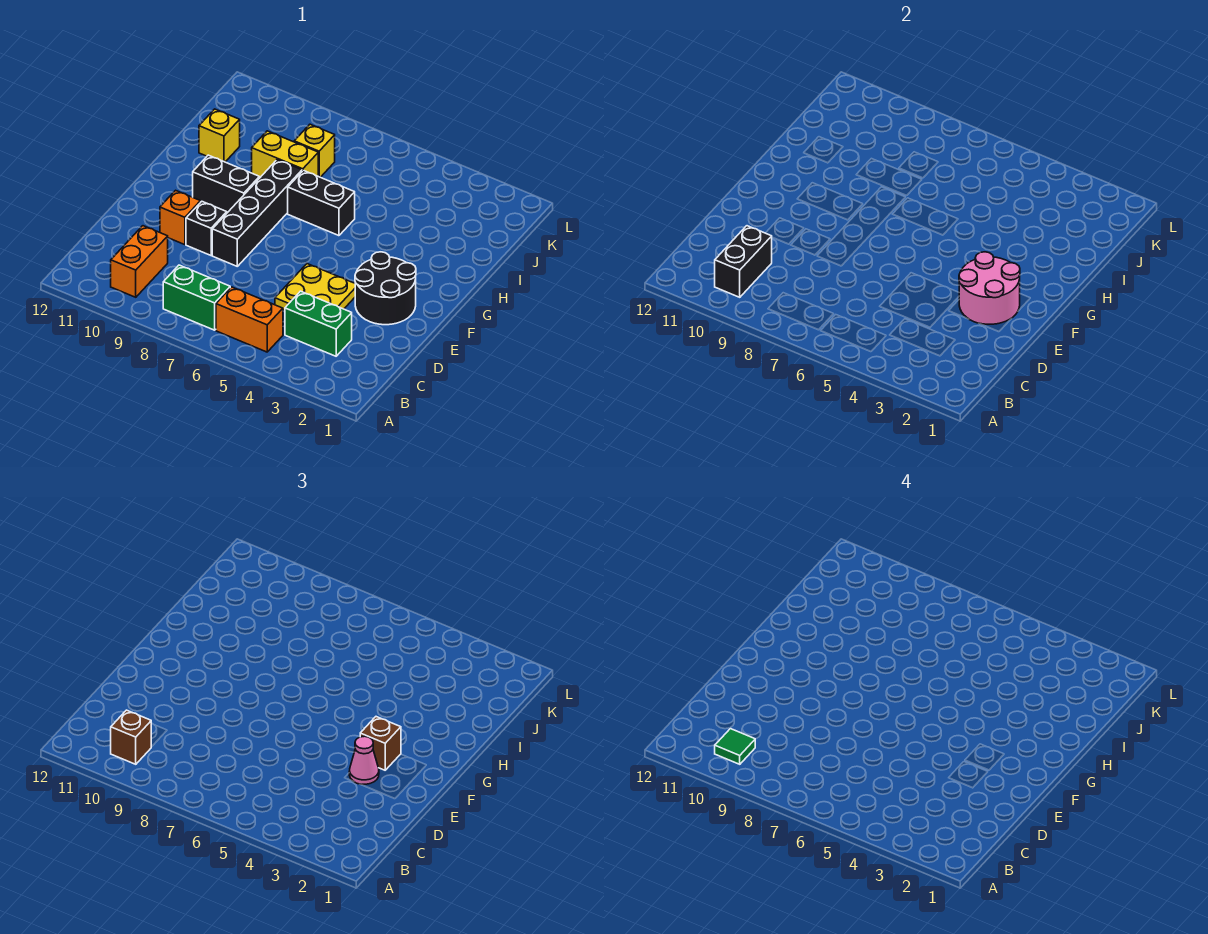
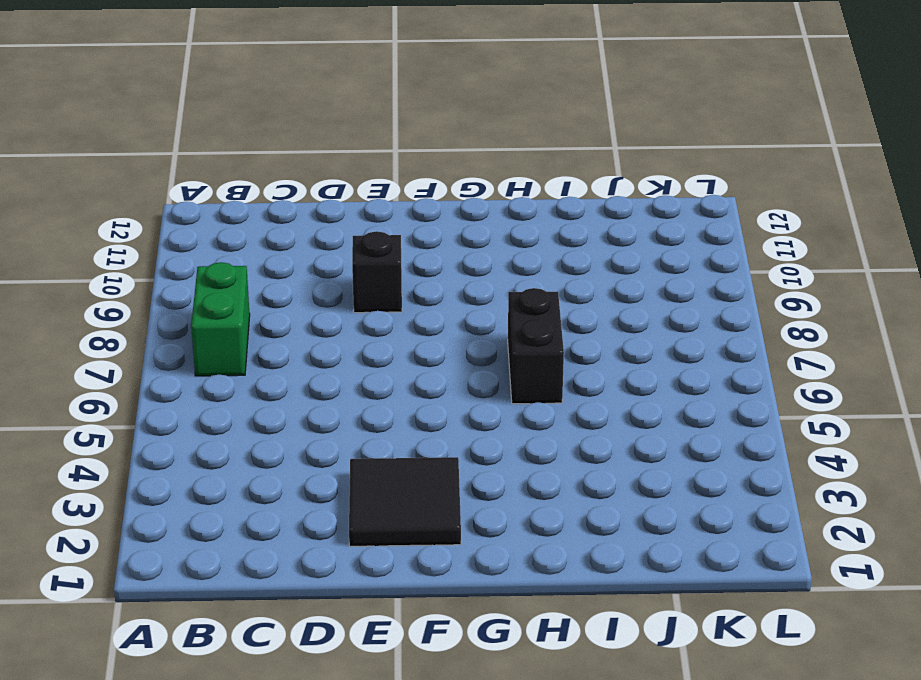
black tile E2:F3 level 1 -> black round brick E2:F3 level 1
none -> orange brick B5:B6 level 1
none -> orange brick B10:C10 level 1
none -> green brick C3:C4 level 1

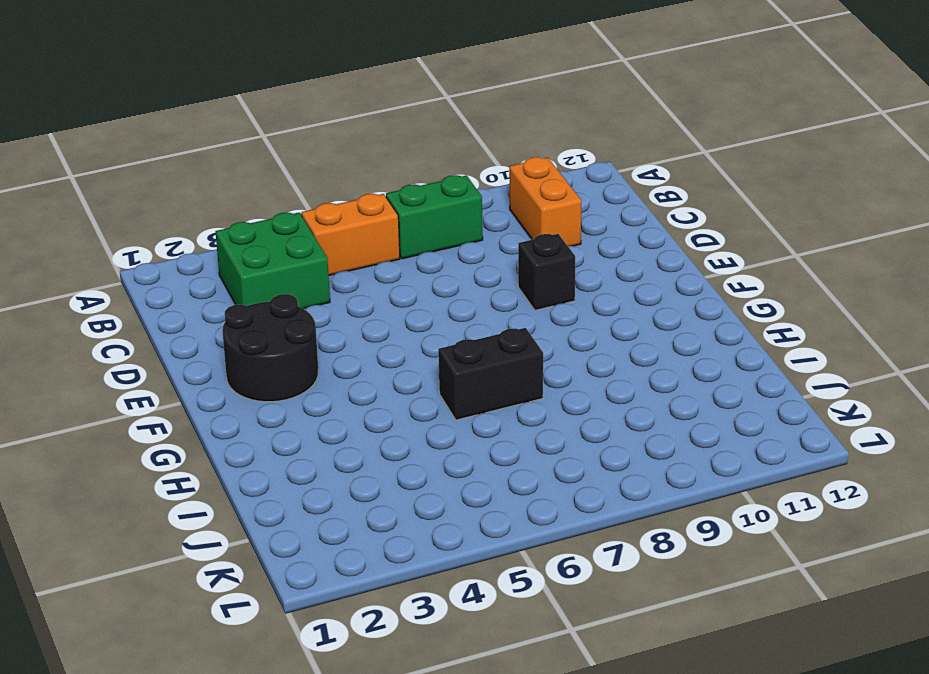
green brick B3:C4 level 1 -> green brick C3:C4 level 1
none -> yellow plate D4:E5 level 1
none -> black brick E8:H8 level 1
none -> orange brick E10 level 1

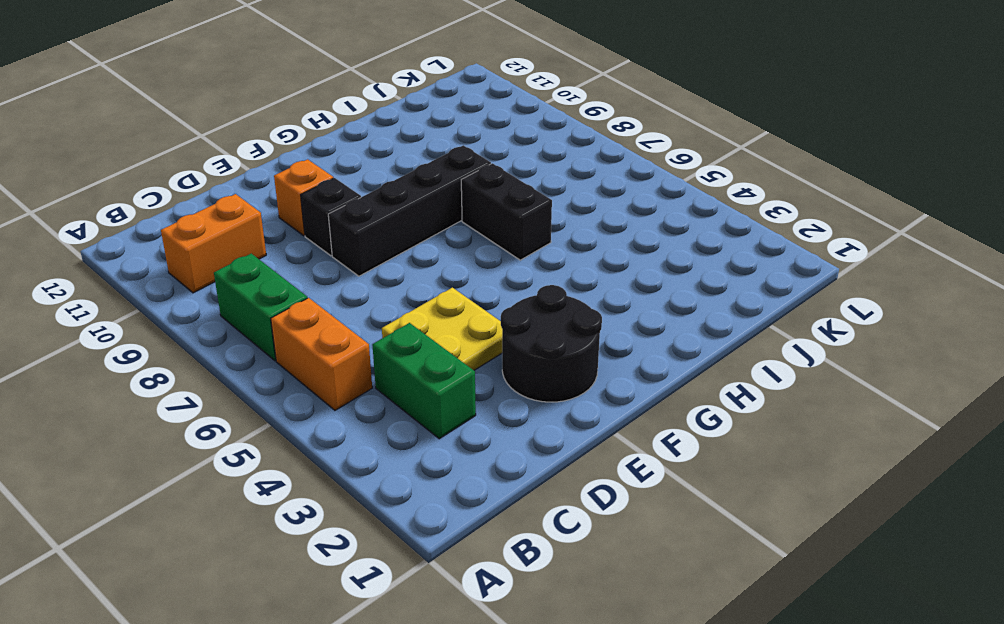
none -> black brick G9:G10 level 1
none -> yellow brick I8:I9 level 1
none -> yellow brick I11 level 1

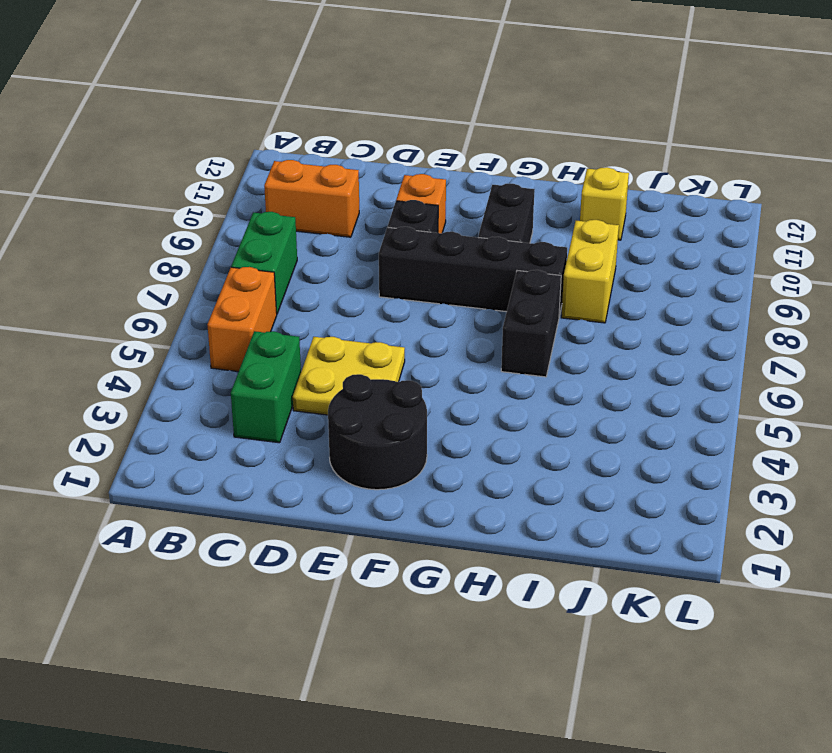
none -> yellow brick J8 level 1
none -> black brick B10:C10 level 2
none -> pink round brick E2:F3 level 2

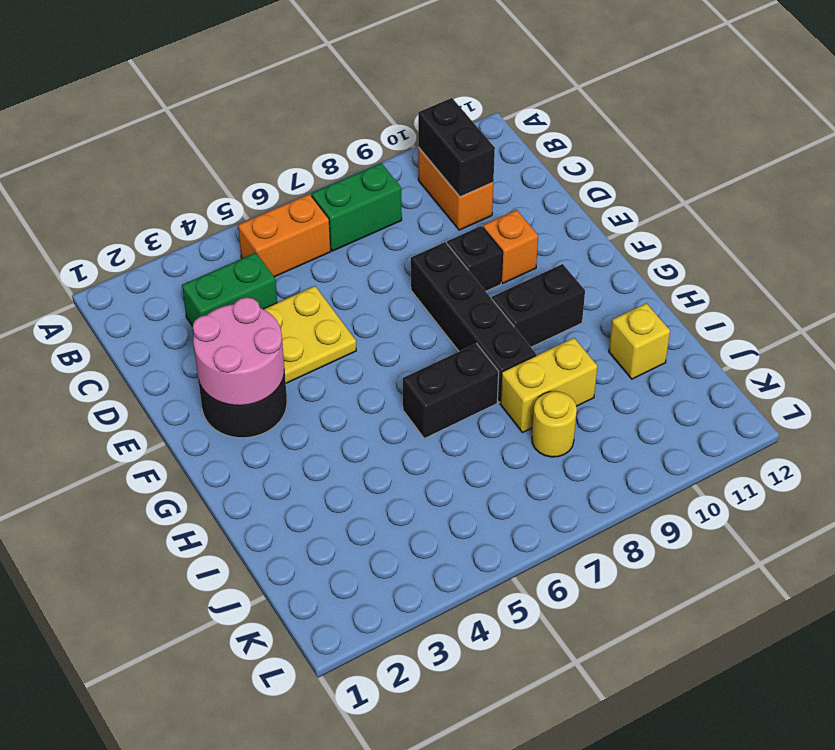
yellow round brick J8 level 1 -> yellow brick J8 level 1
none -> brown brick B10 level 3
none -> pink cone E3 level 3
none -> brown brick F3 level 3

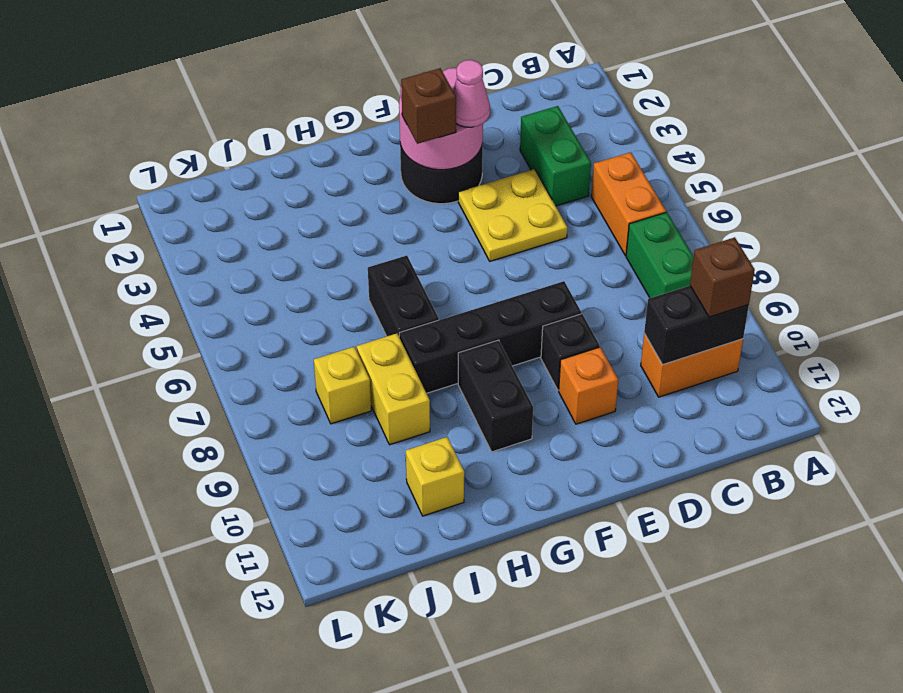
none -> green tile B10 level 4

